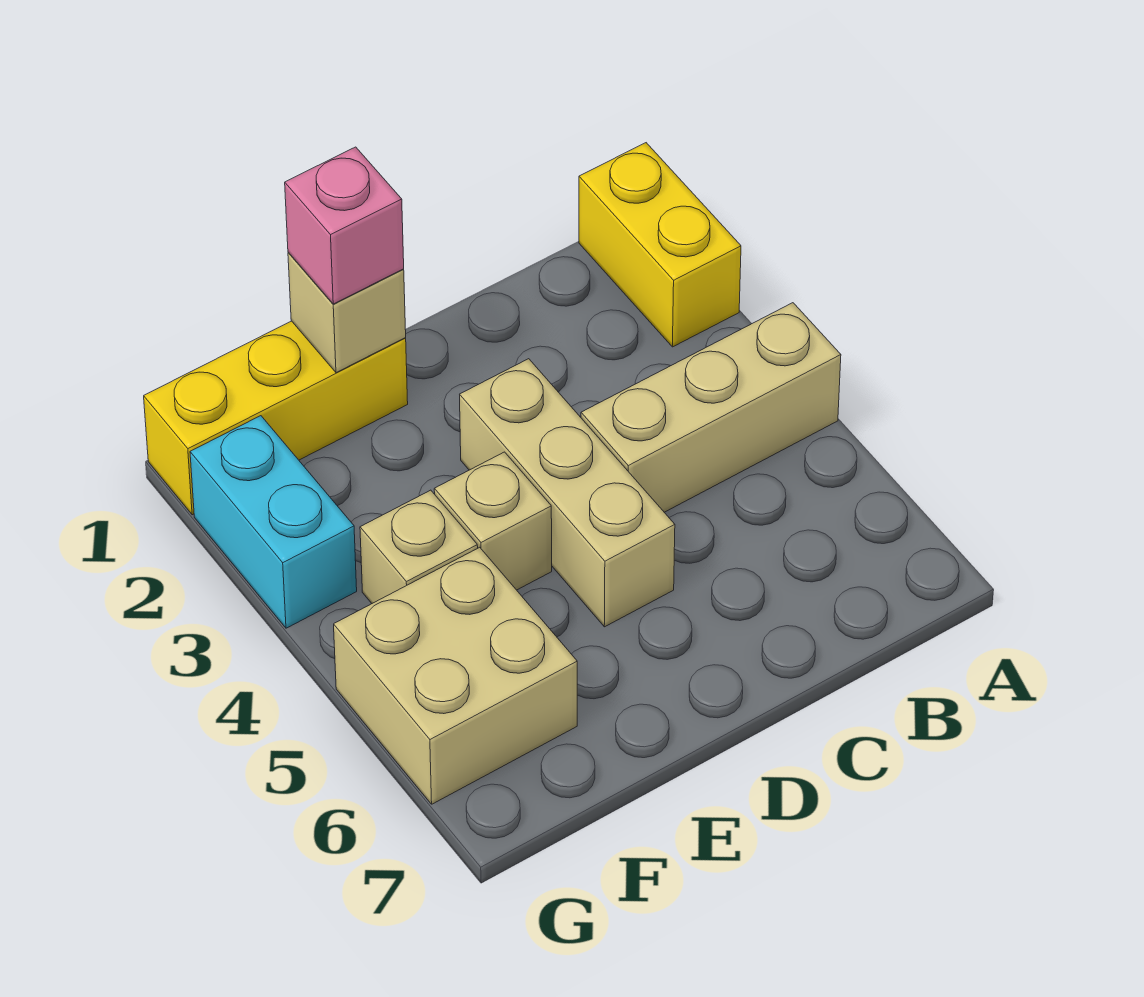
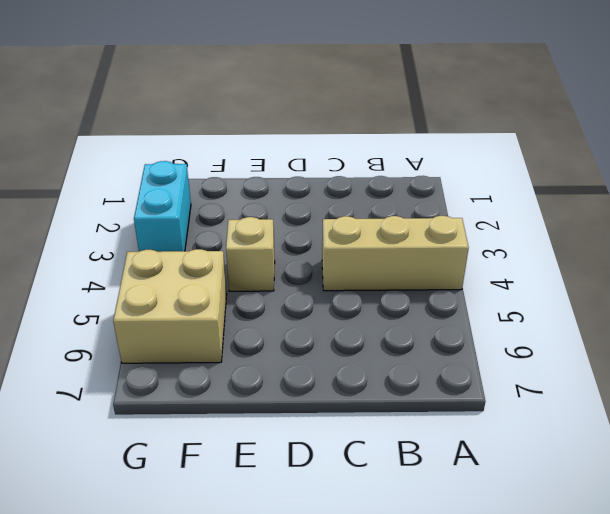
none -> yellow brick A1:A2 level 1
none -> tan brick D3:D5 level 1

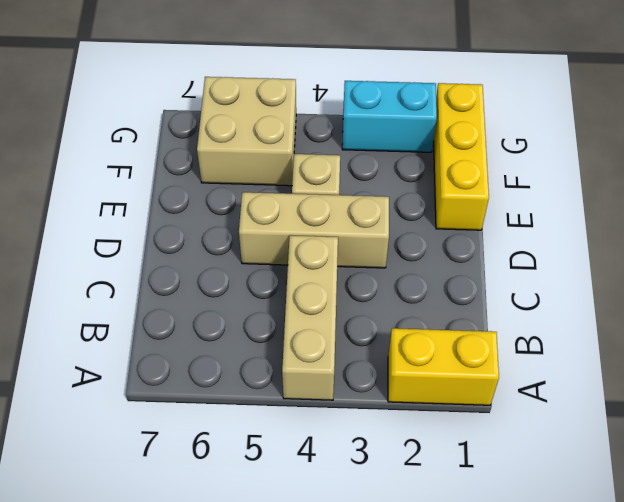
none -> tan brick F4 level 1
none -> tan brick E1 level 2

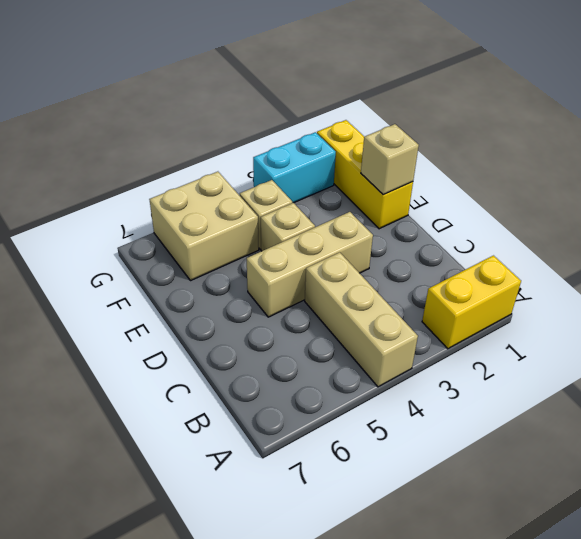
none -> pink brick E1 level 3

